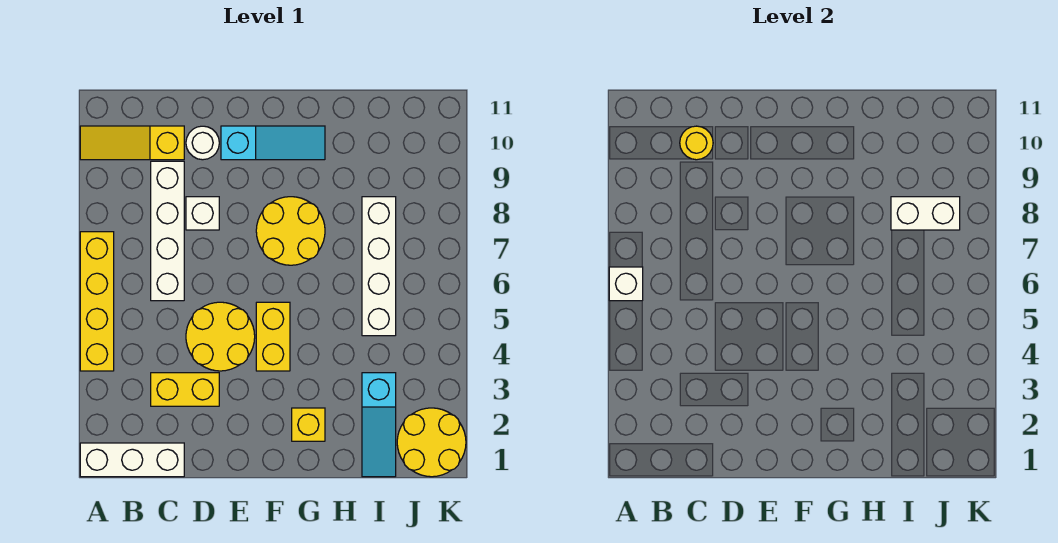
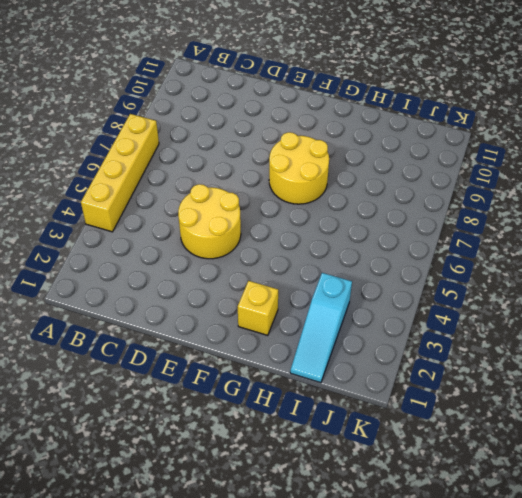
none -> white brick A1:C1 level 1
none -> yellow slope A10:C10 level 1 top C
none -> yellow brick C3:D3 level 1

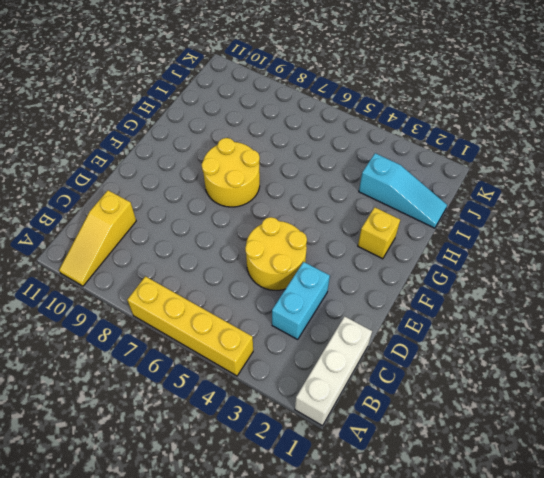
cyan brick C3:D3 level 1 -> yellow brick C3:D3 level 1
none -> white brick C6:C9 level 1
none -> white brick D8 level 1
none -> white round brick D10 level 1

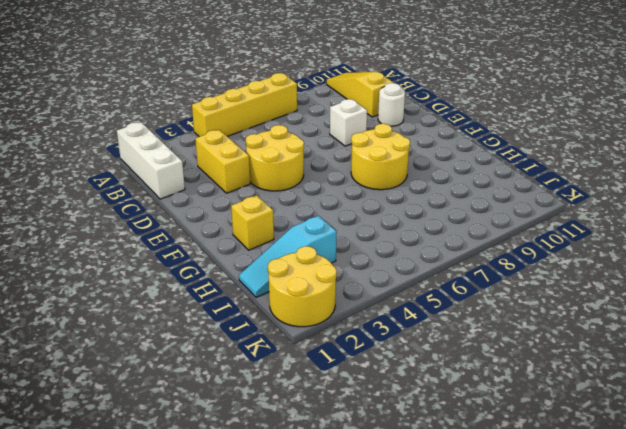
none -> white brick C6:C9 level 1
none -> cyan slope E10:G10 level 1 top E
none -> yellow brick F4:F5 level 1

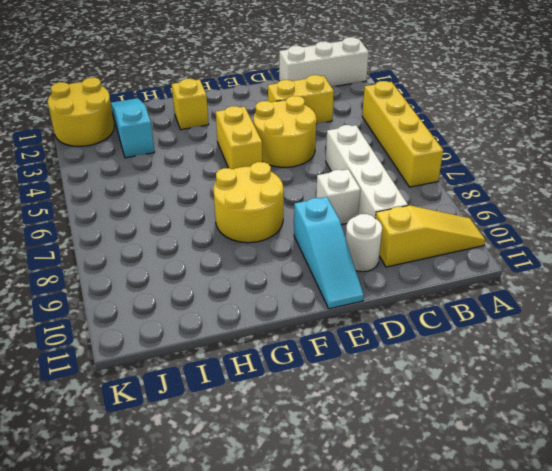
cyan slope E9:E11 level 1 top 9 -> cyan slope E10:G10 level 1 top E
none -> white brick I5:I8 level 1
none -> white brick A6 level 2
none -> yellow round brick C10 level 2

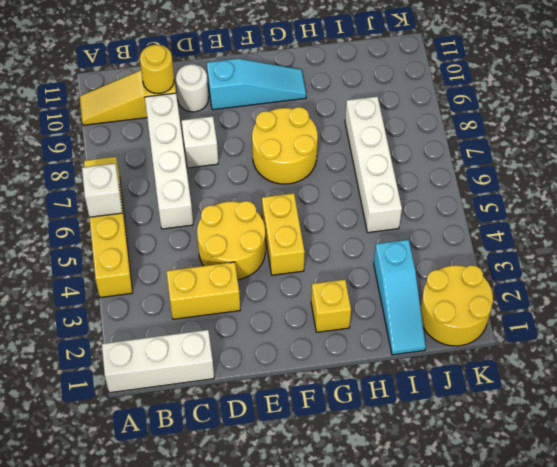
none -> white brick I8:J8 level 2

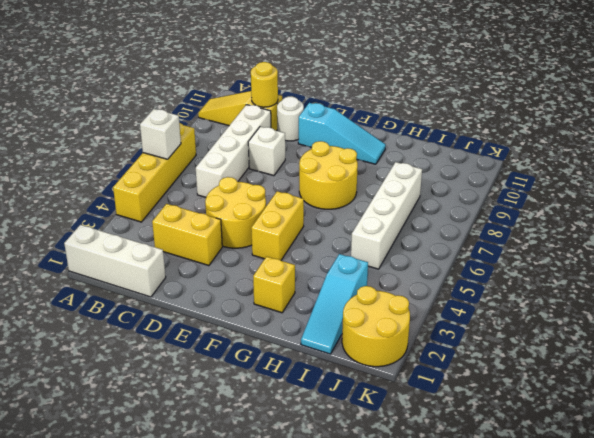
none -> white brick I8:J8 level 2

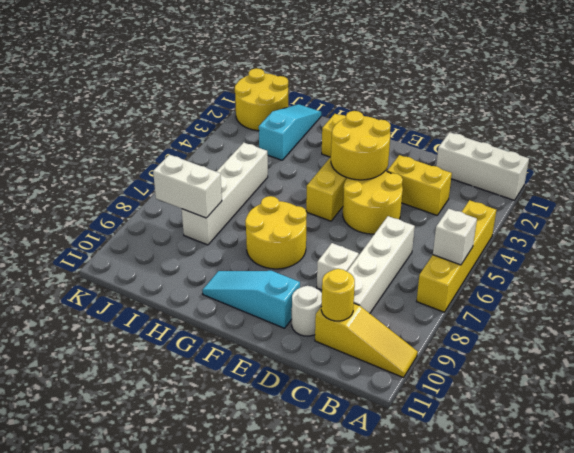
yellow round brick E3:F4 level 2 -> none

